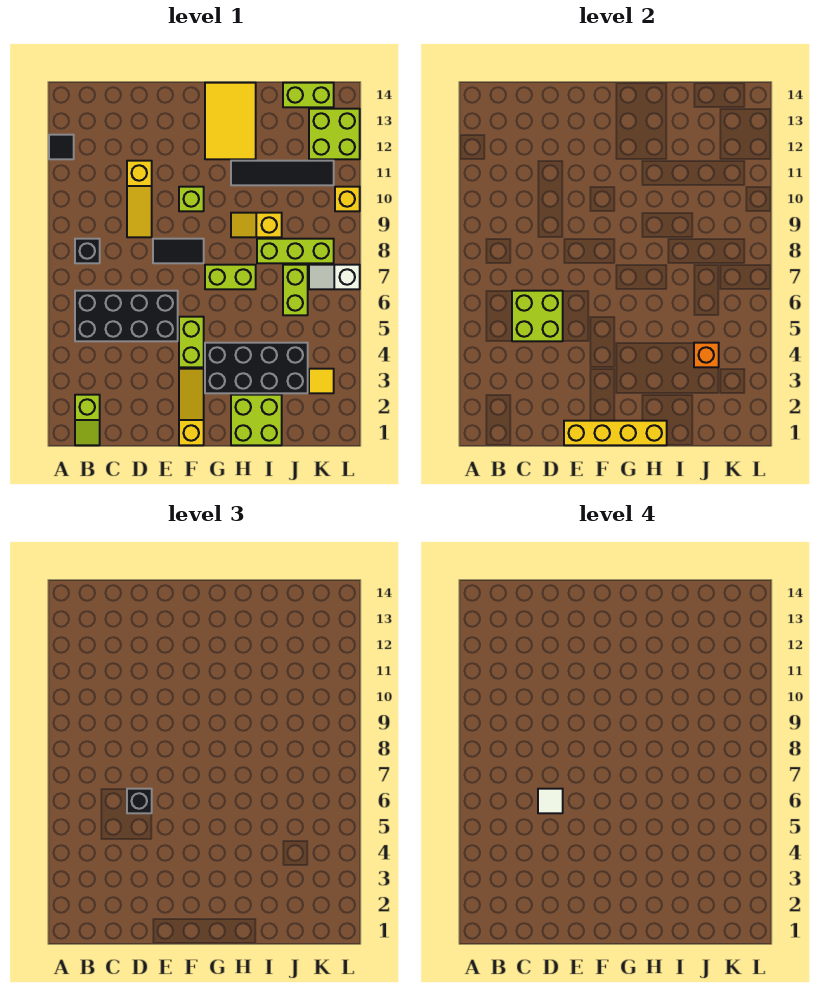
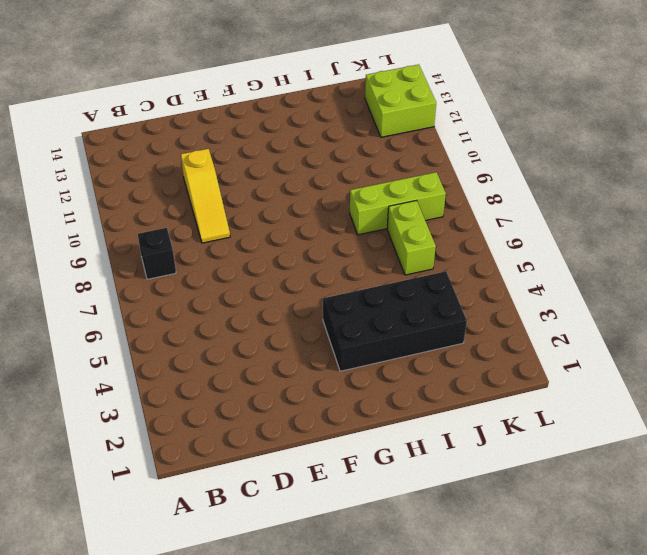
none -> black tile A12 level 1
none -> lime slope B1:B2 level 1 top 2
none -> black brick B5:E6 level 1

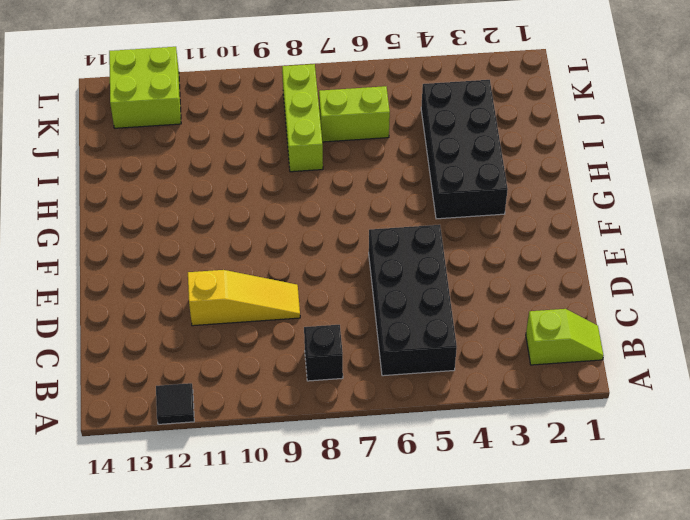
none -> black tile E8:F8 level 1
none -> yellow slope F1:F3 level 1 top 1
none -> lime brick F4:F5 level 1

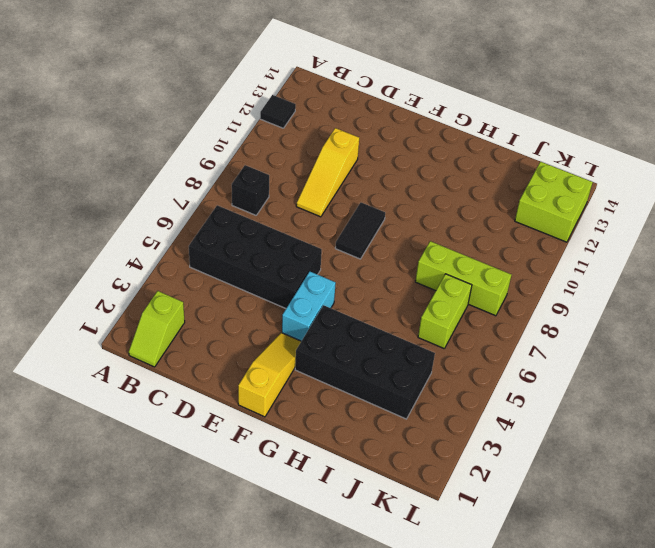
cyan brick F4:F5 level 1 -> lime brick F4:F5 level 1
black tile F8:F9 level 1 -> black tile E8:F8 level 1
none -> lime brick F10 level 1
none -> lime brick G7:H7 level 1
none -> yellow tile G12:H14 level 1

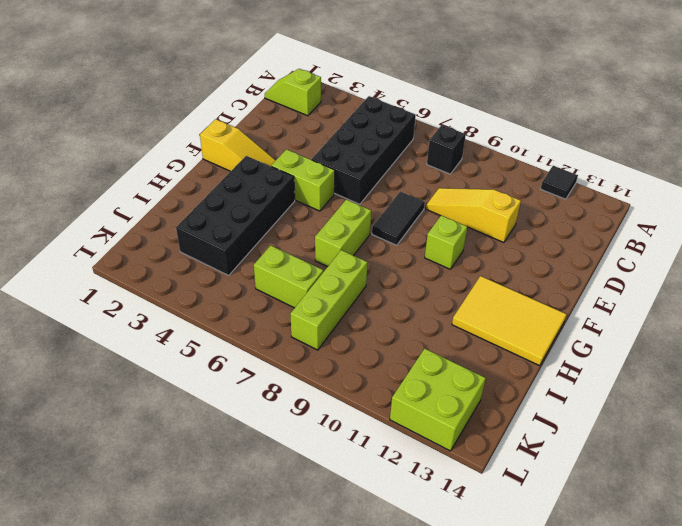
none -> lime brick H1:I2 level 1
none -> yellow slope H9:I9 level 1 top I
none -> black tile H11:K11 level 1

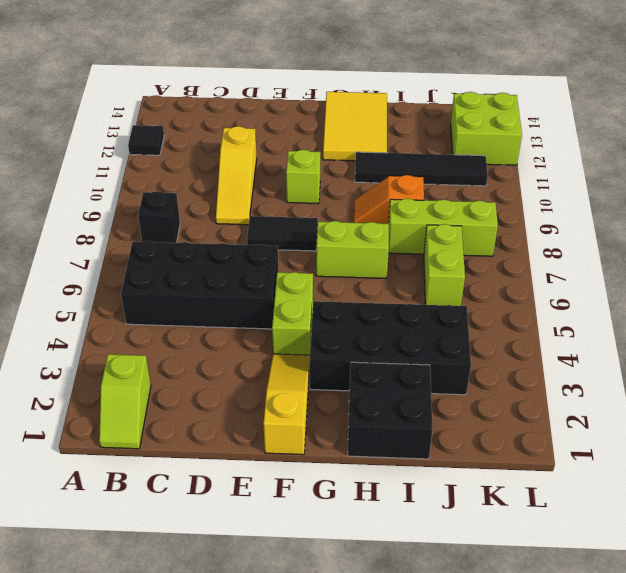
black brick H1:I2 level 1 -> lime brick H1:I2 level 1
orange slope H9:I9 level 1 top I -> yellow slope H9:I9 level 1 top I
none -> lime brick J14:K14 level 1
none -> yellow tile K3 level 1
none -> white slope K7:L7 level 1 top L

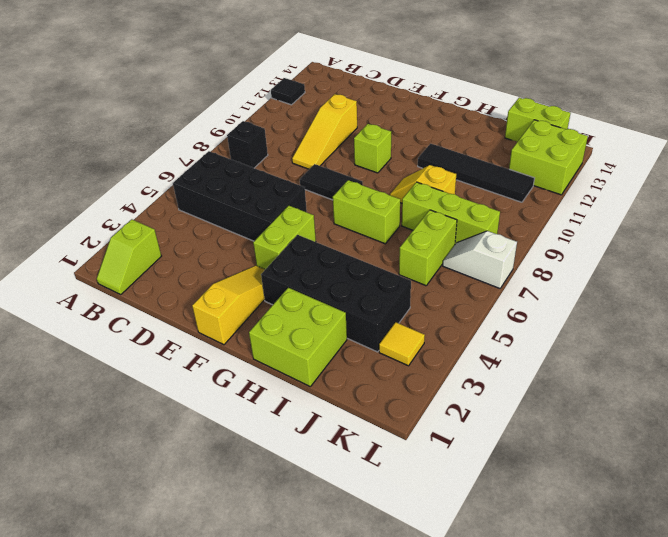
none -> yellow tile G12:H14 level 1
none -> yellow brick L10 level 1
none -> lime brick C5:D6 level 2

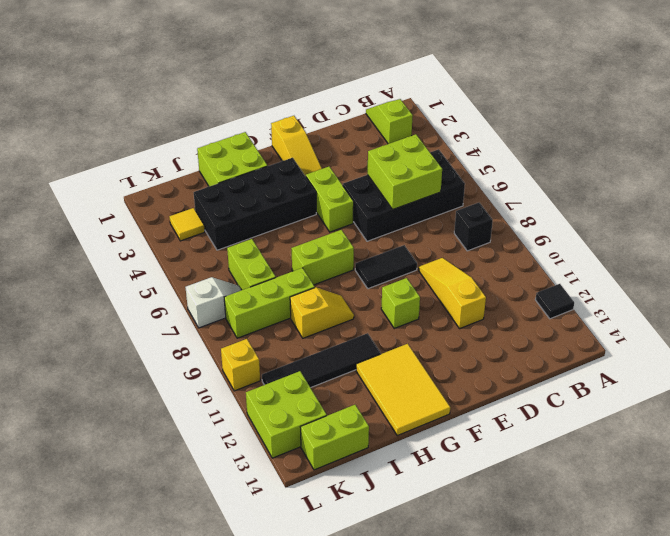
none -> yellow brick E1:H1 level 2
none -> orange brick J4 level 2
none -> black brick D6 level 3

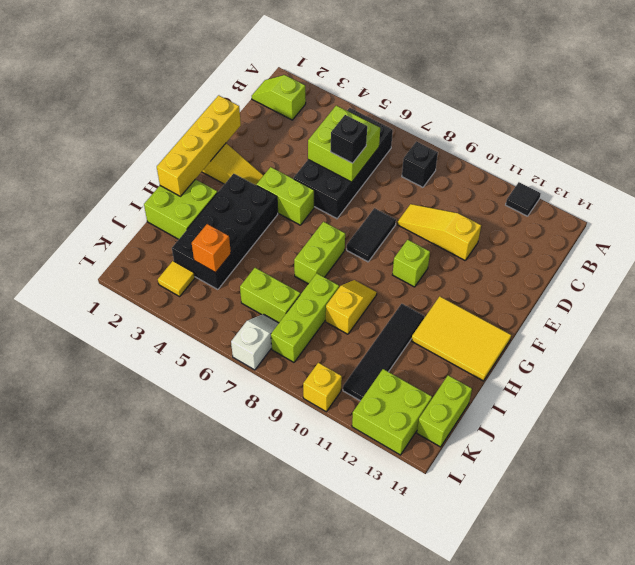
none -> white tile D6 level 4

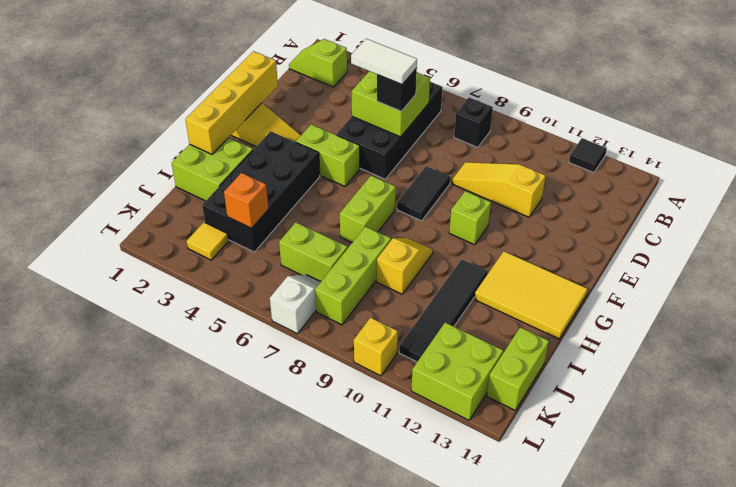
white tile D5:D6 level 4 -> white tile D6 level 4

